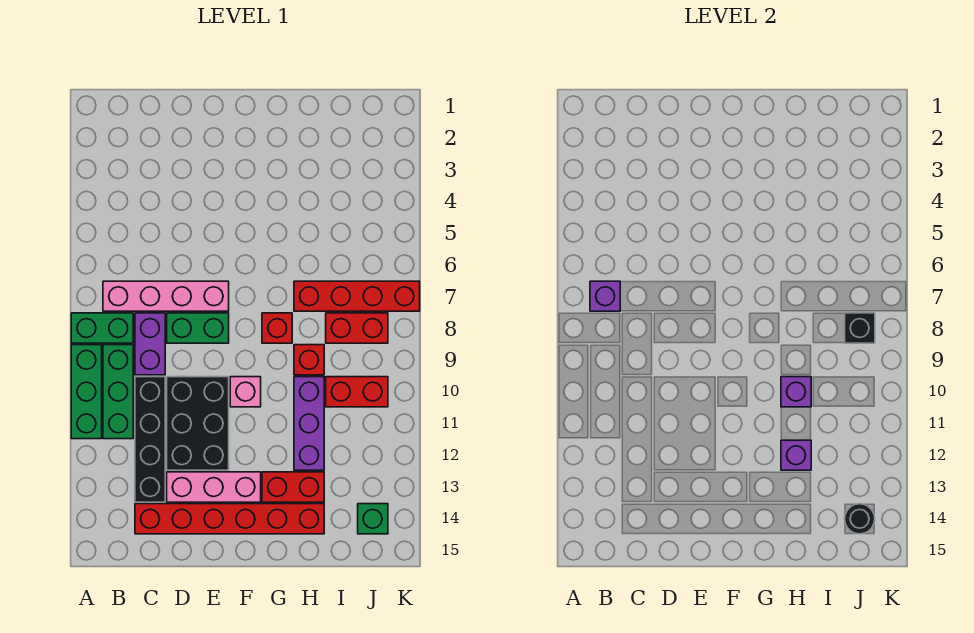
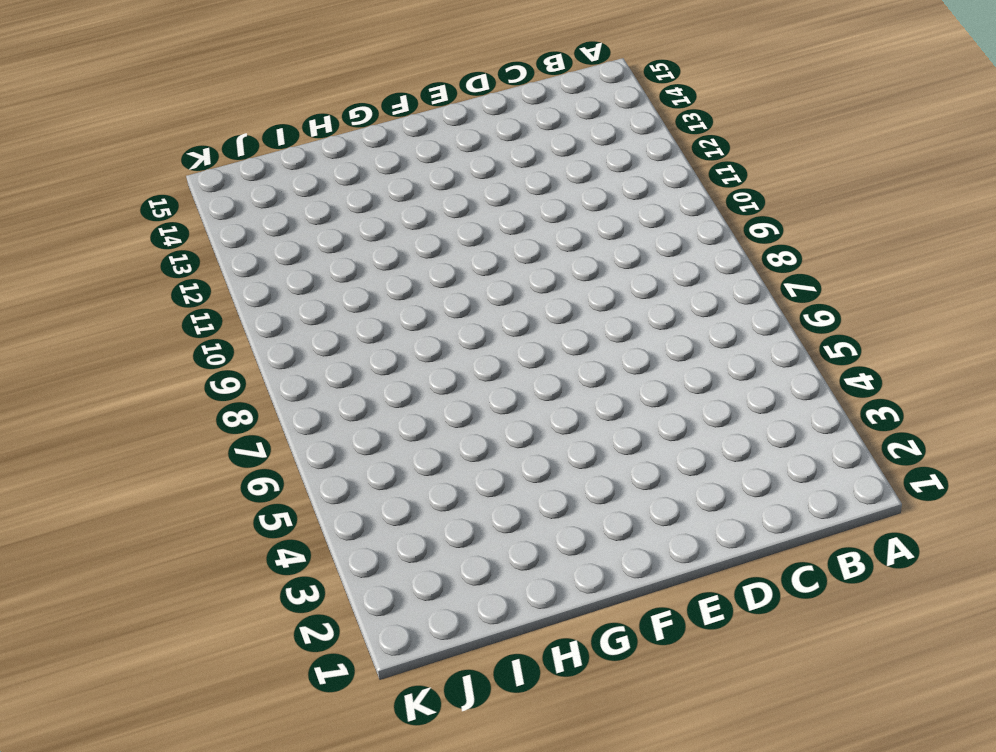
none -> green brick A8:B8 level 1
none -> green brick A9:A11 level 1
none -> pink brick B7:E7 level 1

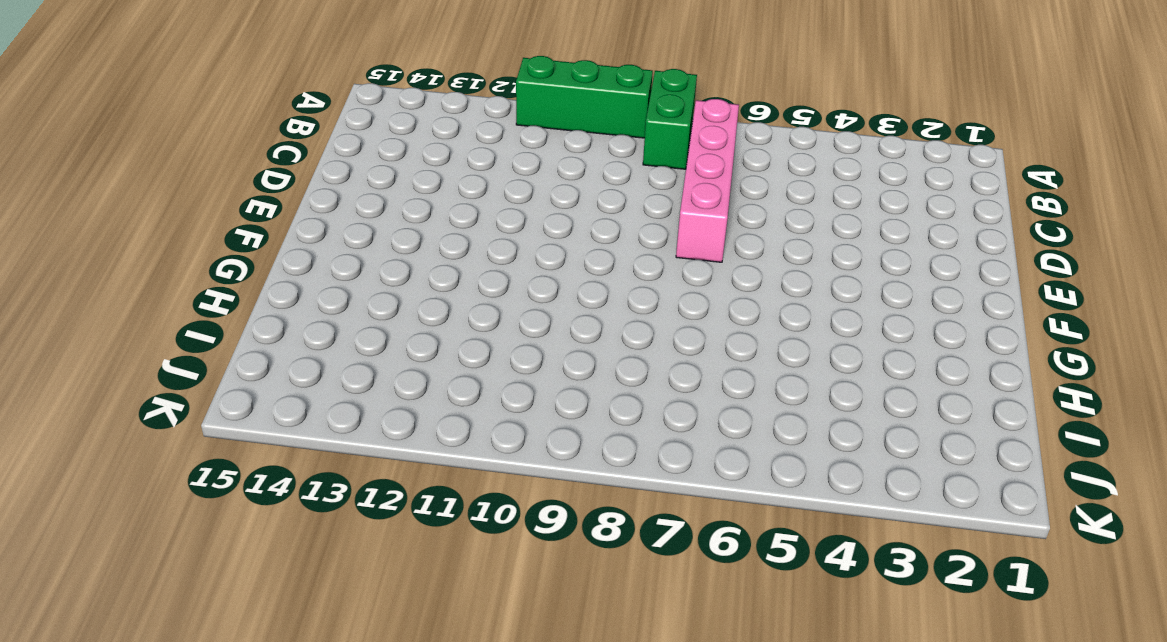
none -> green brick B9:B11 level 1
none -> purple brick C8:C9 level 1
none -> black brick C10:C13 level 1

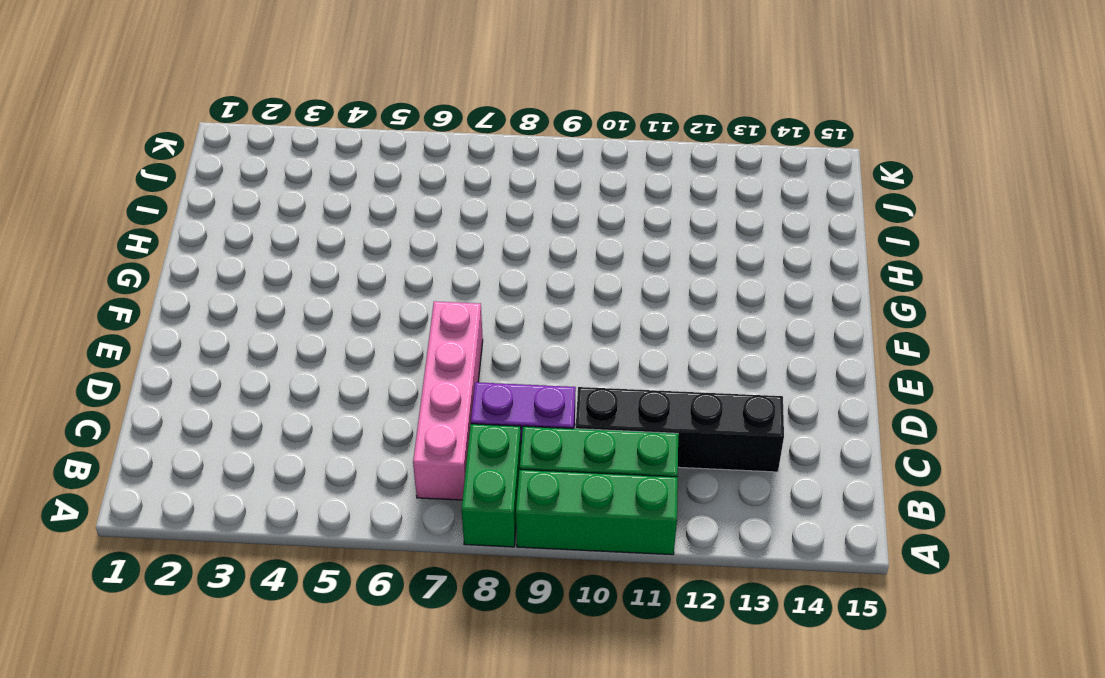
none -> red brick C14:H14 level 1
none -> green brick D8:E8 level 1
none -> black brick D10:E12 level 1

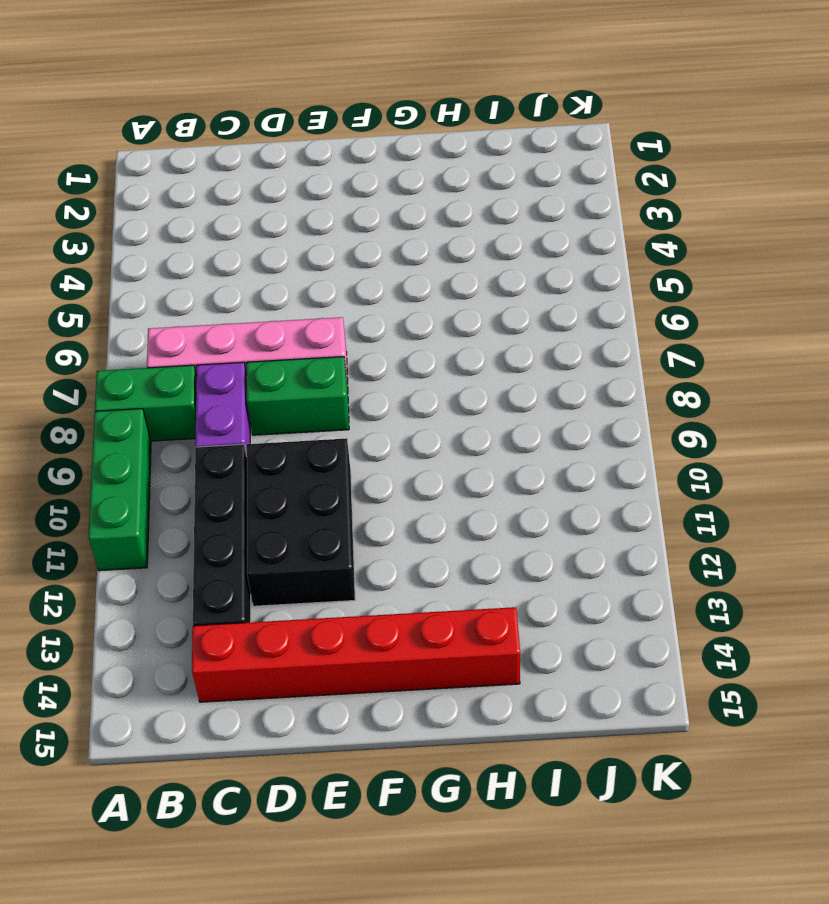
none -> green brick B9:B11 level 1
none -> pink brick D13:F13 level 1
none -> pink brick F10 level 1

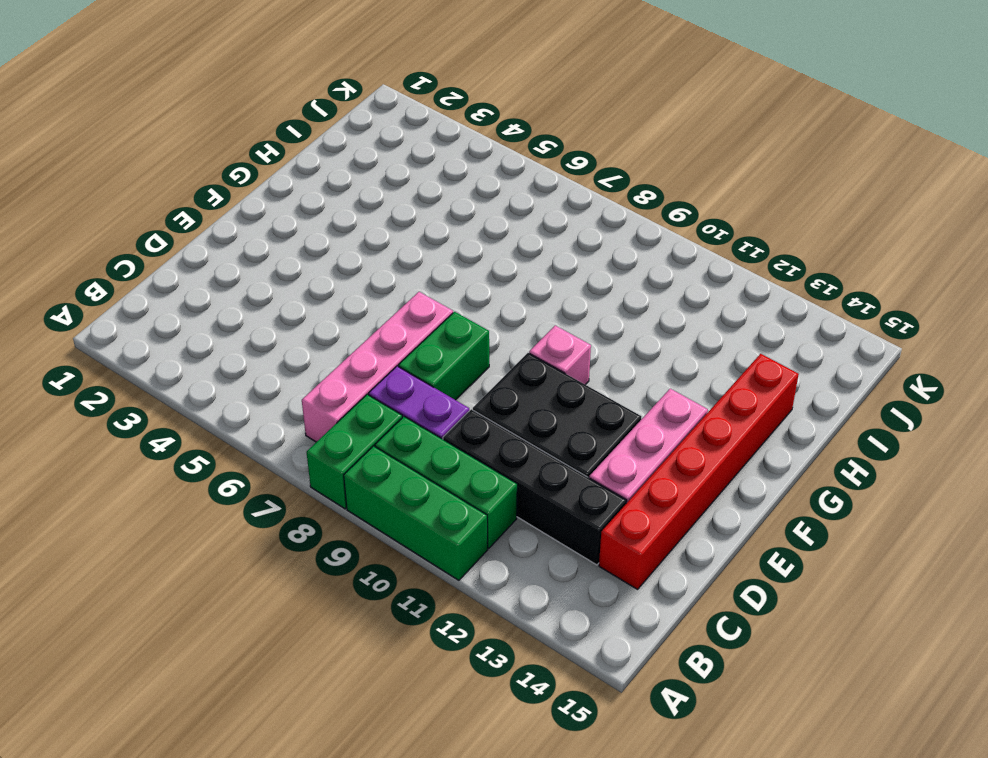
none -> red brick G8 level 1
none -> red brick G13:H13 level 1
none -> red brick H7:K7 level 1

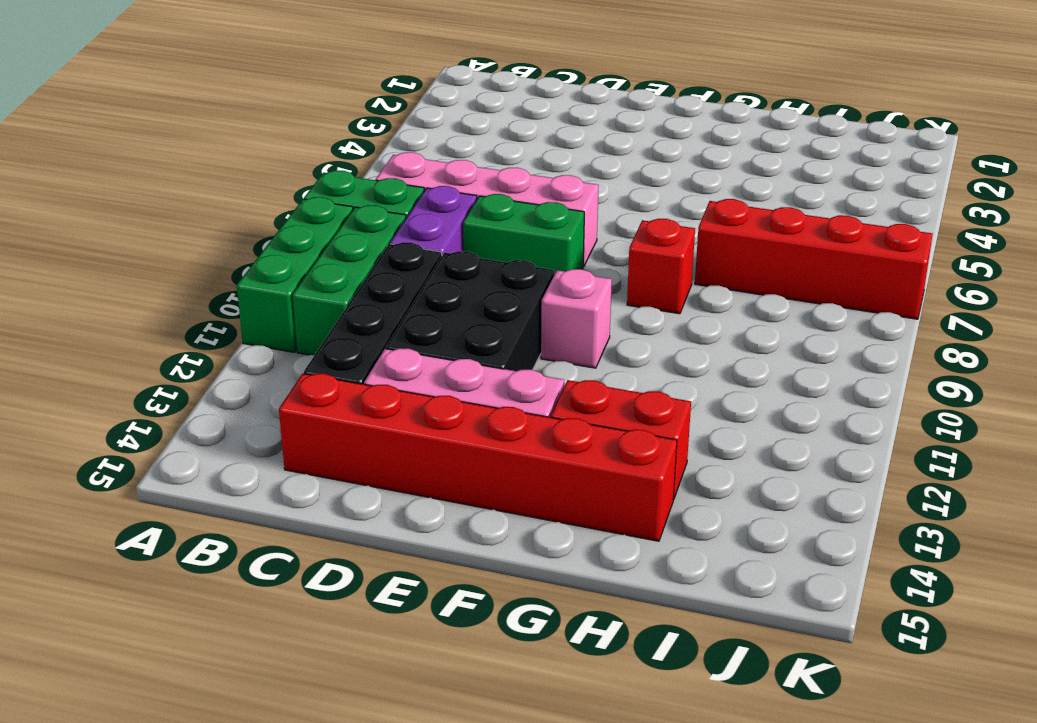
none -> red brick H9 level 1
none -> purple brick H10:H12 level 1
none -> red brick I8:J8 level 1

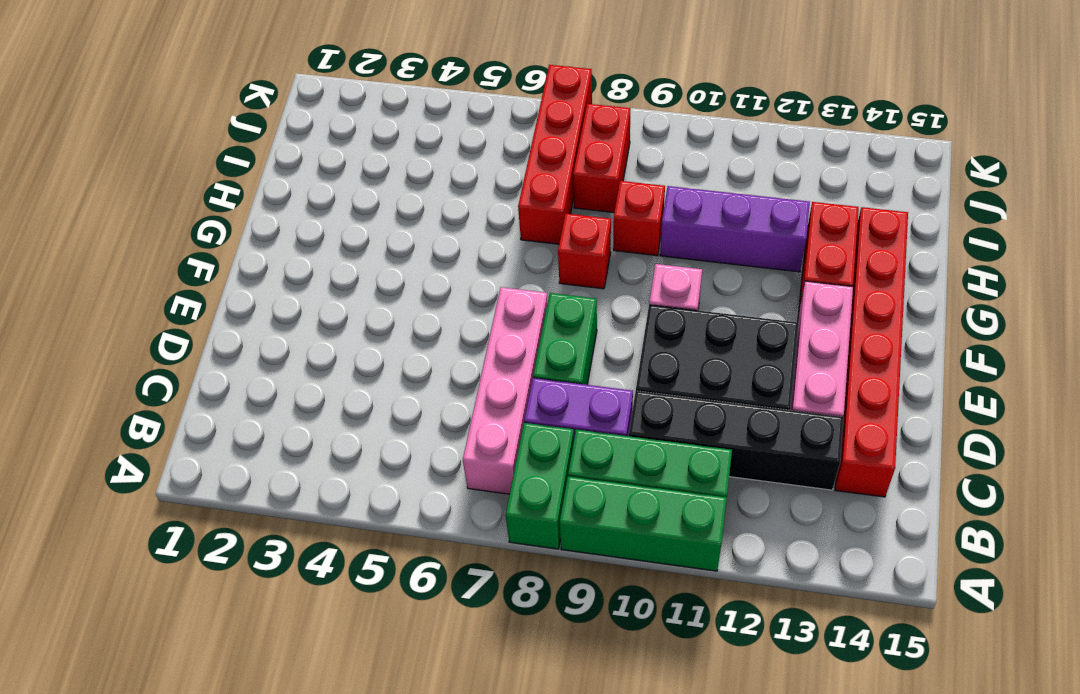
none -> red brick I10:J10 level 1
none -> green brick J14 level 1
none -> purple brick B7 level 2

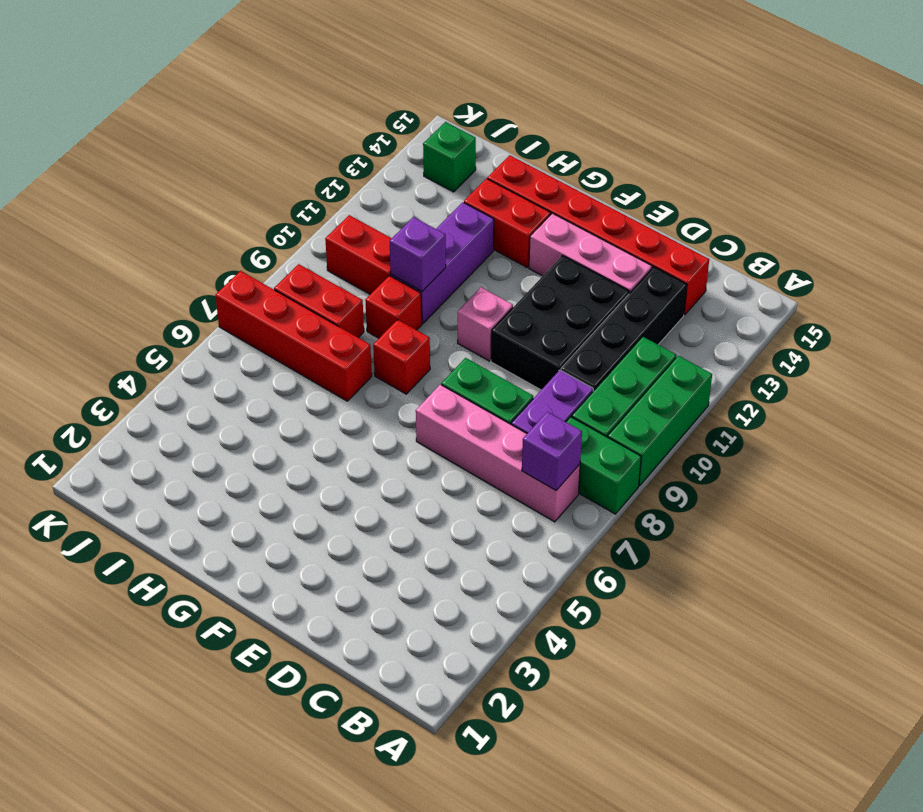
none -> purple brick H12 level 2
none -> black brick J8 level 2
none -> black round brick J14 level 2

